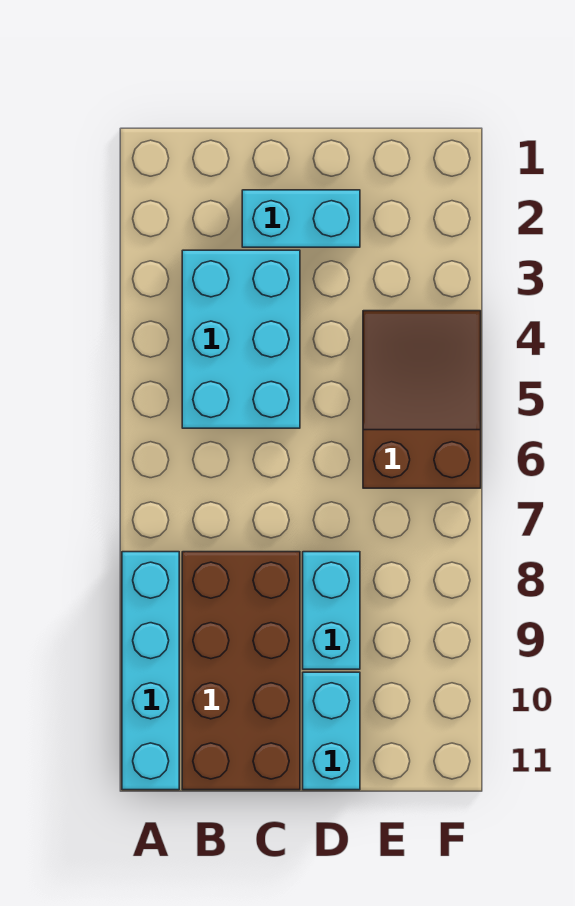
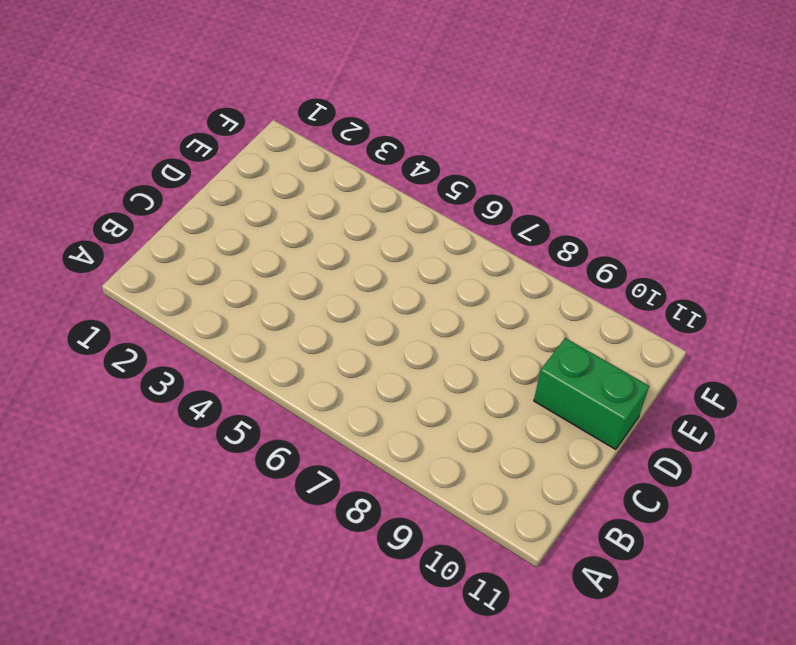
green brick D10:D11 level 1 -> cyan brick D10:D11 level 1
none -> cyan brick A8:A11 level 1
none -> cyan brick B3:C5 level 1

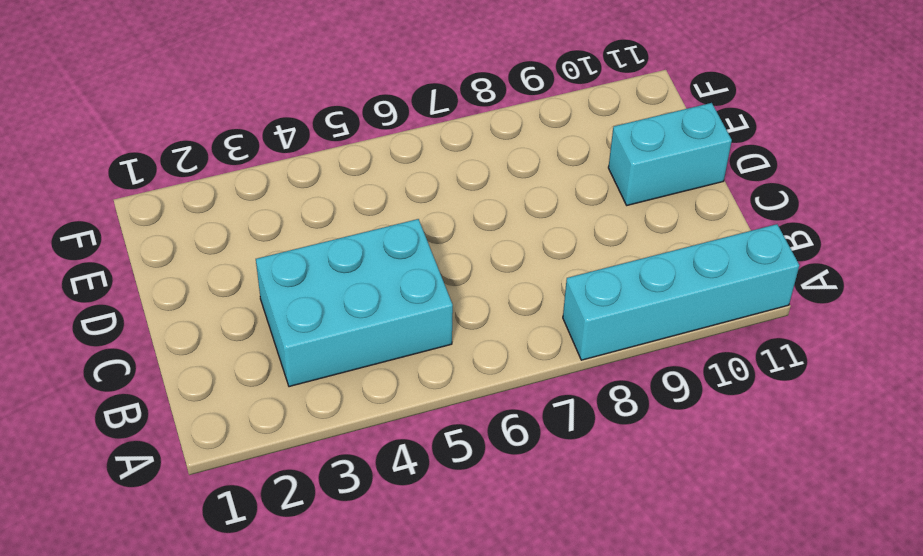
none -> brown brick B8:C11 level 1
none -> cyan brick C2:D2 level 1

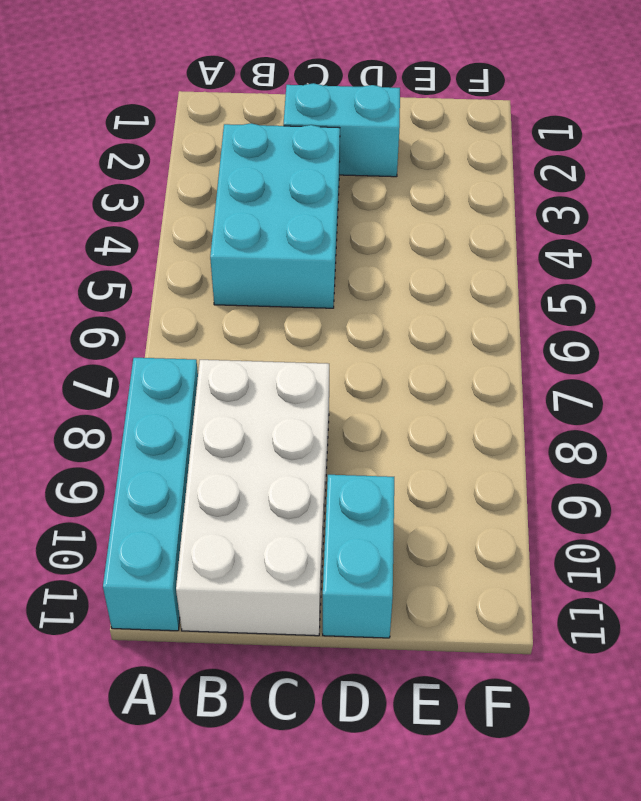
white brick B8:C11 level 1 -> brown brick B8:C11 level 1
none -> cyan brick D8:D9 level 1
none -> brown slope E4:F6 level 1 top 6

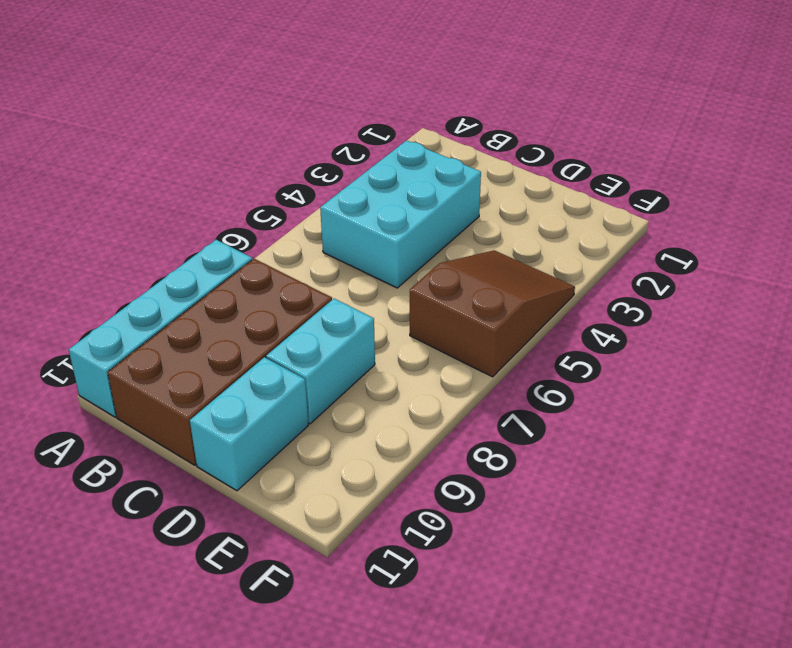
none -> cyan brick C2:D2 level 1

